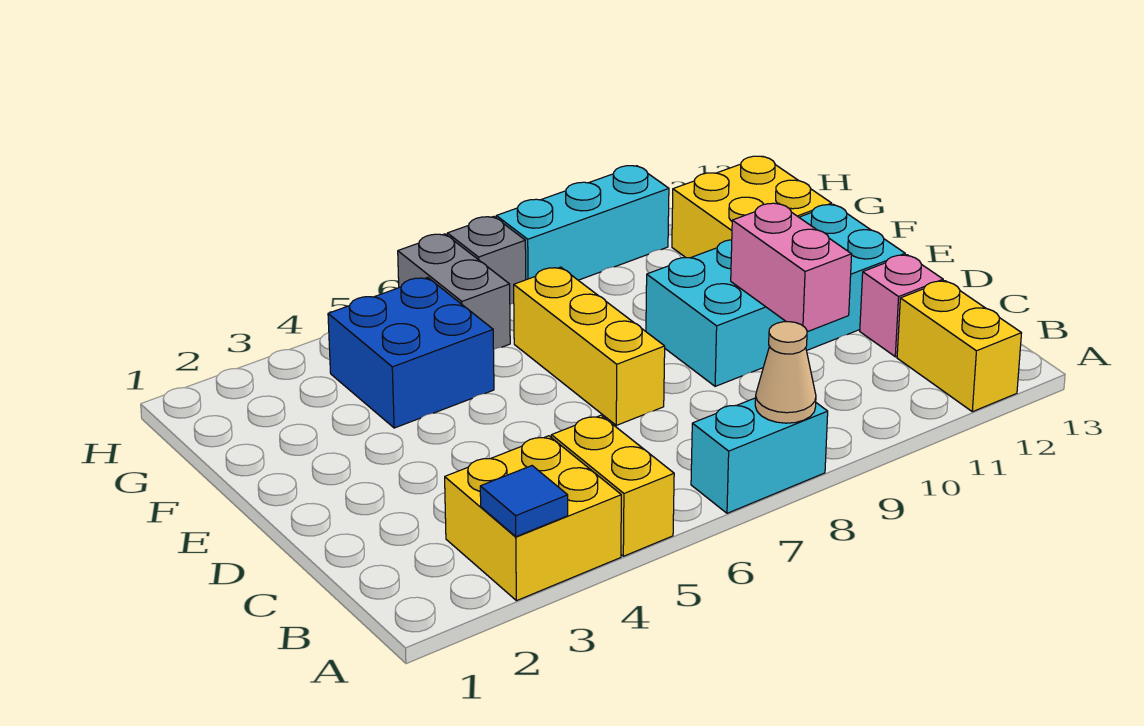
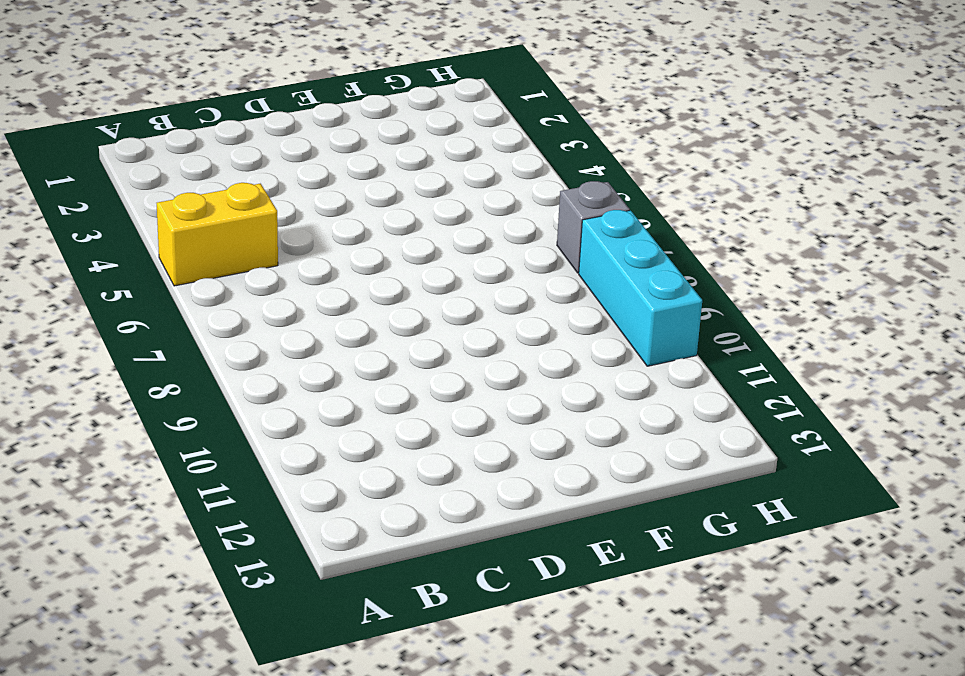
none -> yellow brick A3:B4 level 1
none -> cyan brick A7:A8 level 1
none -> yellow brick A12:B12 level 1

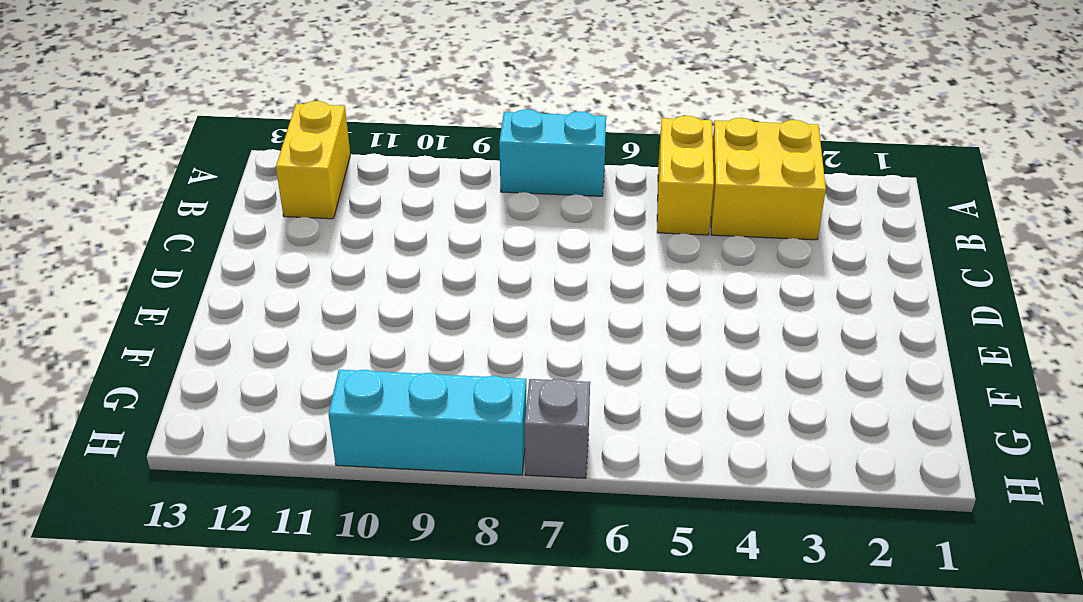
none -> pink brick C12 level 1
none -> yellow brick D7:F7 level 1
none -> cyan brick D9:E12 level 1

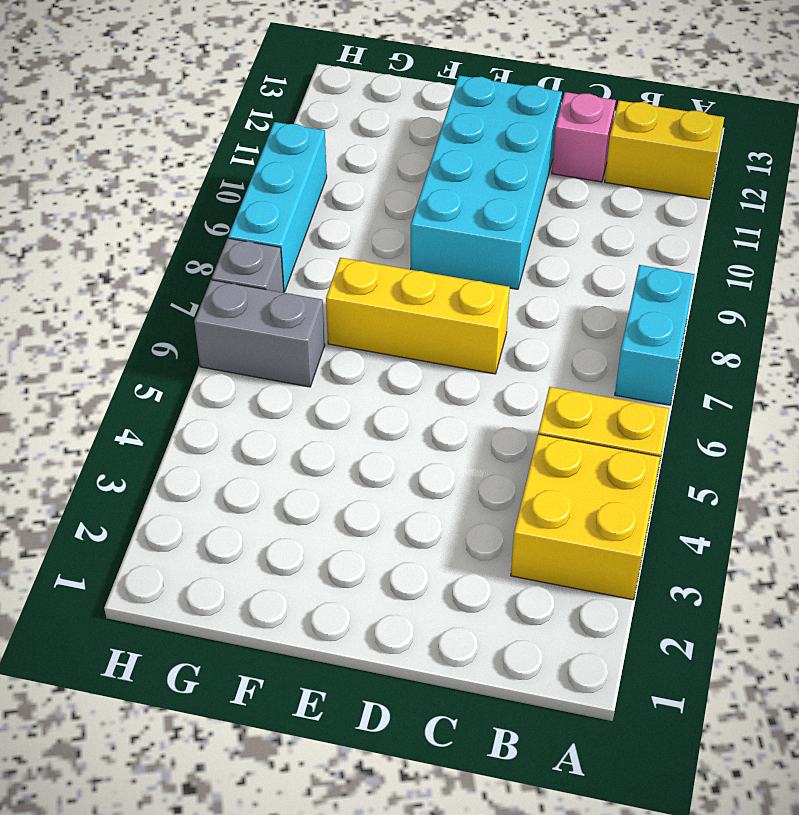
none -> blue brick F4:G5 level 1
none -> yellow brick F11:G12 level 1
none -> blue tile A3 level 2

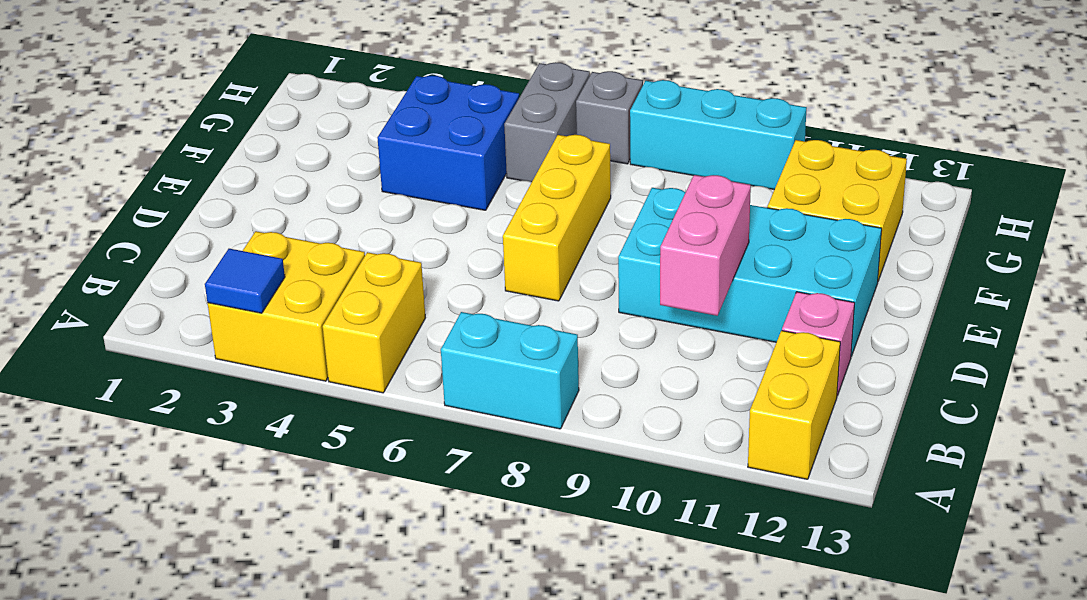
none -> tan cone A8 level 2

